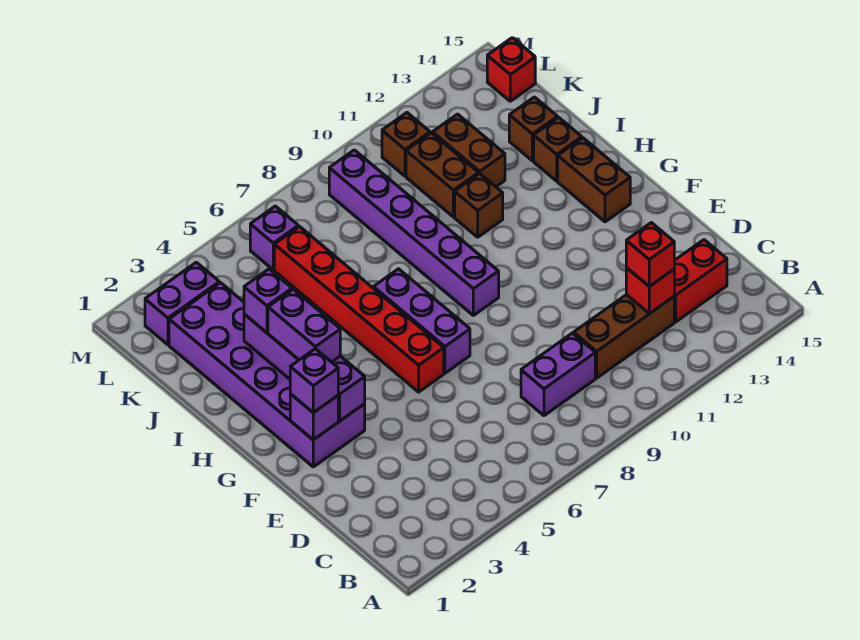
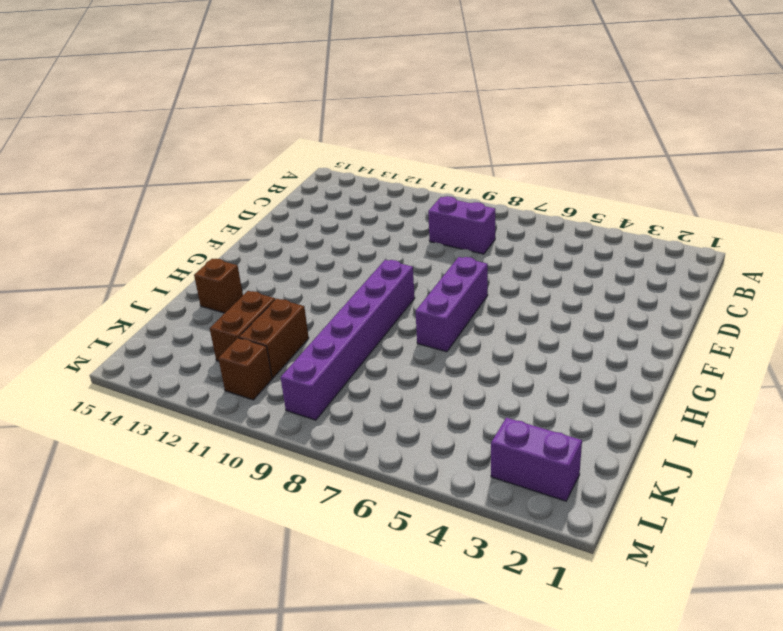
none -> brown brick C10:C12 level 1
none -> red brick C13:C14 level 1
none -> purple brick F2:K3 level 1

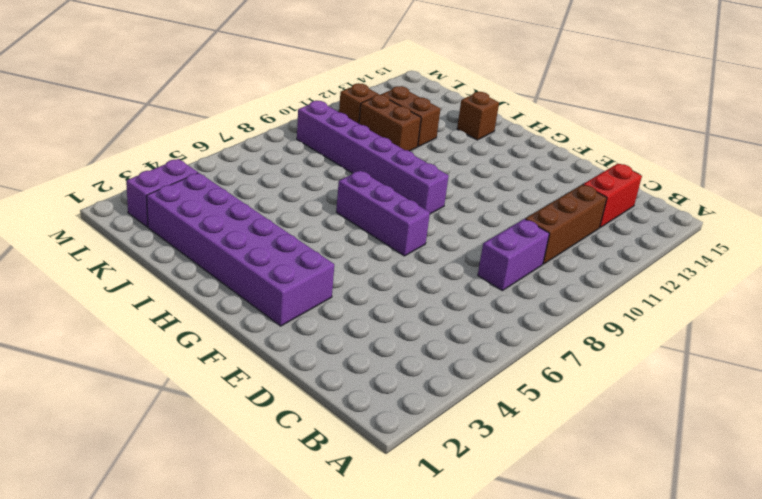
none -> red brick F6:K6 level 1
none -> brown brick G14:H14 level 1
none -> brown brick I11 level 1

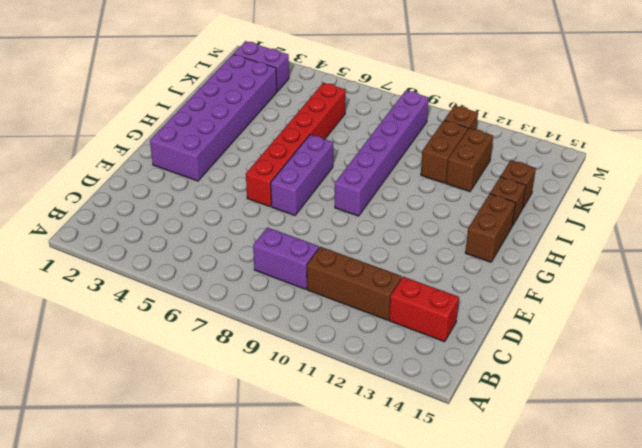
none -> brown brick I11 level 1
none -> purple brick L6 level 1
none -> red brick L15 level 1

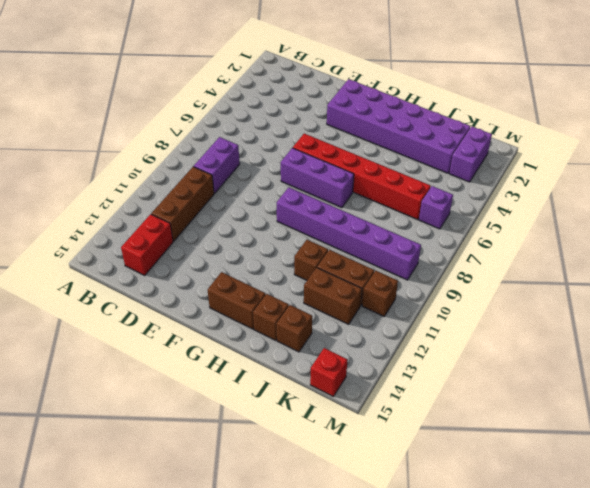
none -> red brick C12 level 2
none -> purple brick F2 level 2
none -> purple brick F3:I3 level 2

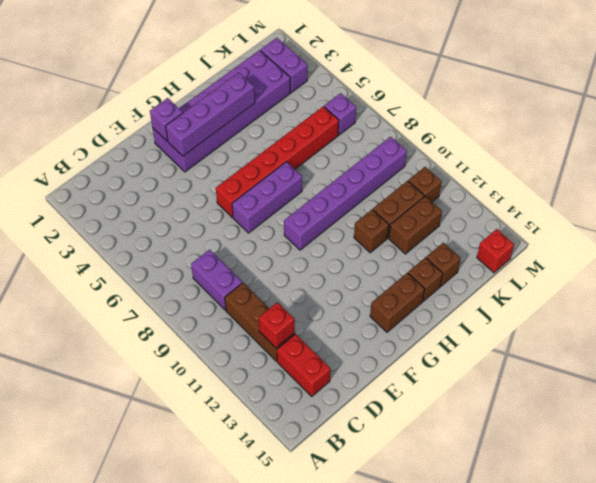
none -> red brick C12 level 3
none -> purple brick F2 level 3
none -> purple brick G3:H3 level 3

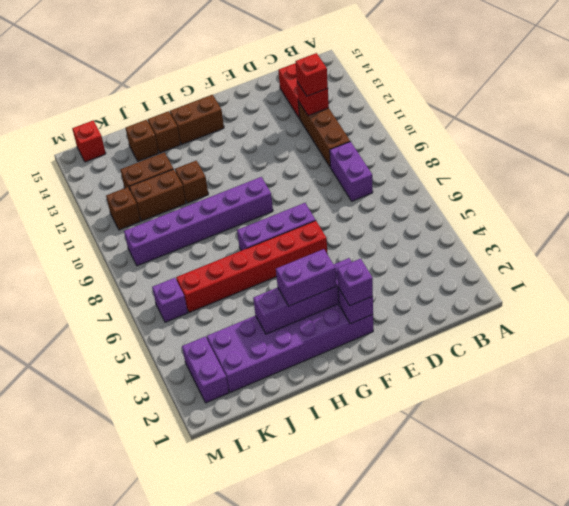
none -> purple brick I3 level 3

